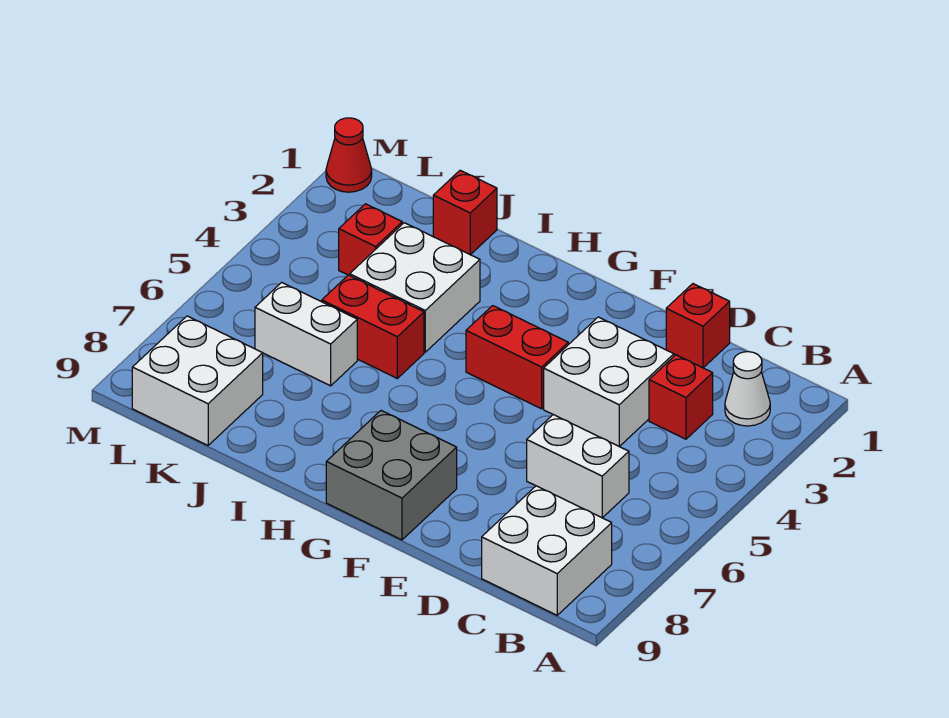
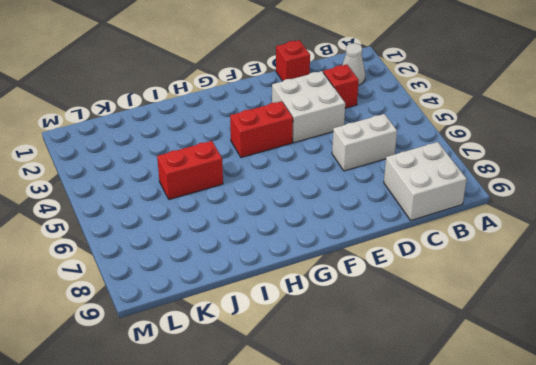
none -> grey brick F8:G9 level 1
none -> white brick I3:J4 level 1
none -> red brick J1 level 1

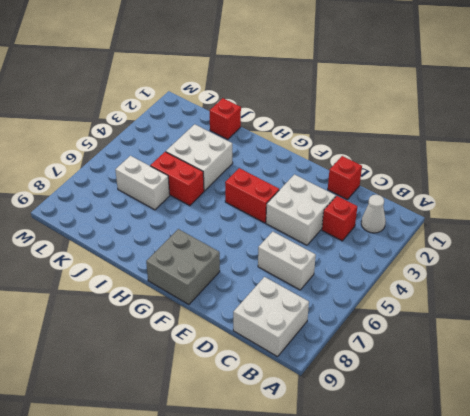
none -> red brick K3 level 1
none -> white brick K8:L9 level 1
none -> red cone M1 level 1

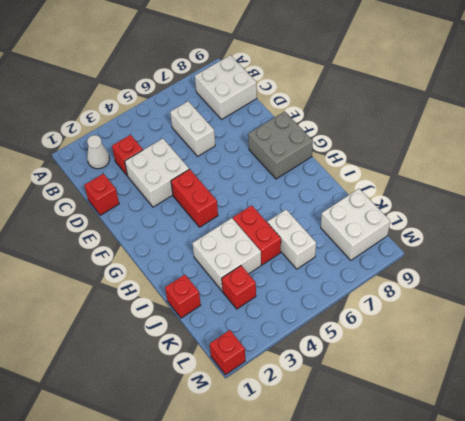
red brick M1 level 1 -> red cone M1 level 1

